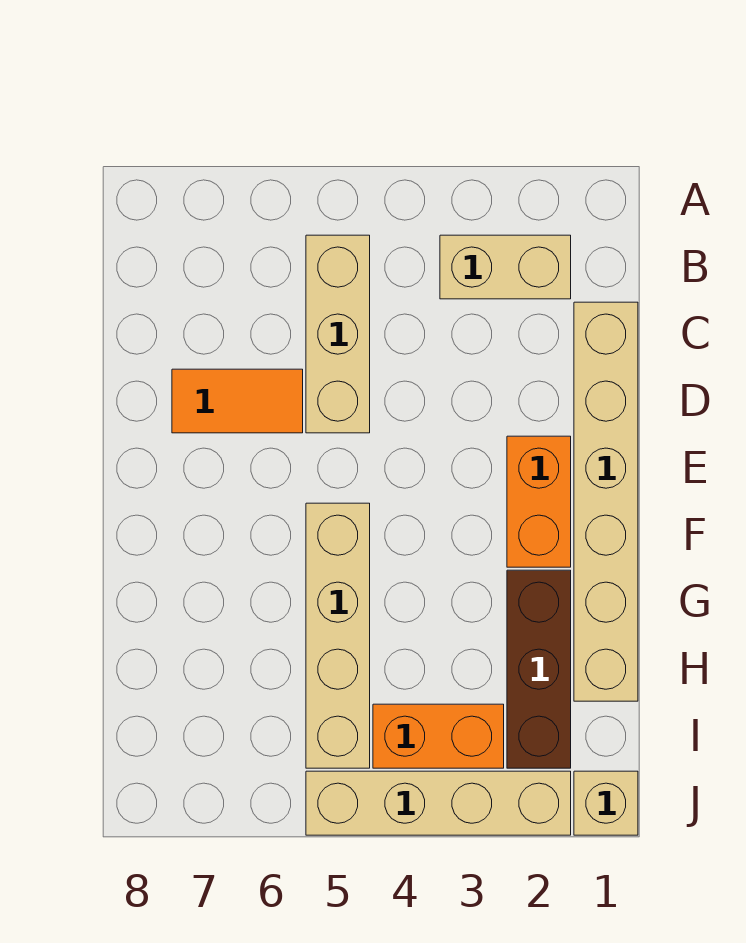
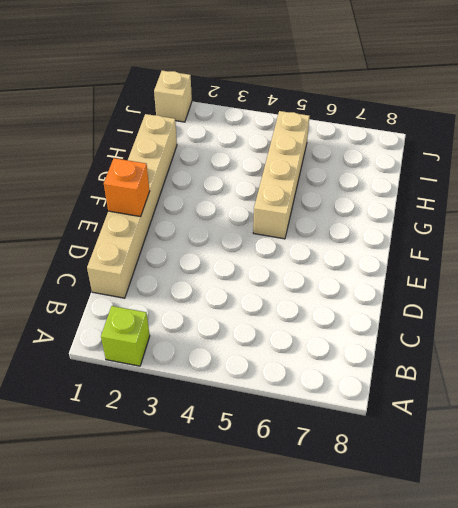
lime brick A2 level 1 -> none
orange brick E1 level 2 -> none
none -> tan brick B2:B3 level 1
none -> tan brick B5:D5 level 1

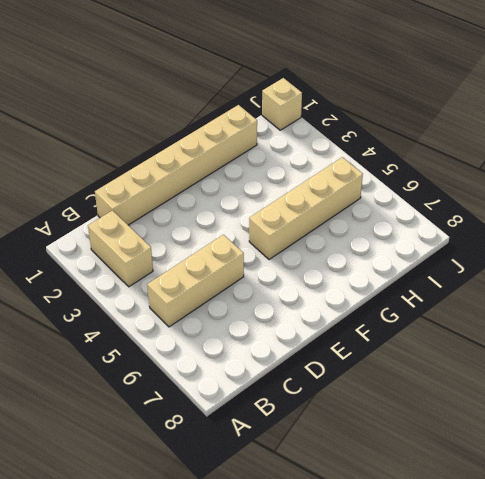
none -> orange tile D6:D7 level 1
none -> orange brick E2:F2 level 1

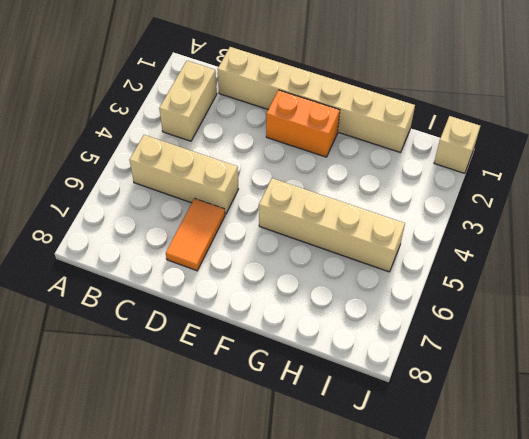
none -> brown brick G2:I2 level 1
none -> orange brick I3:I4 level 1

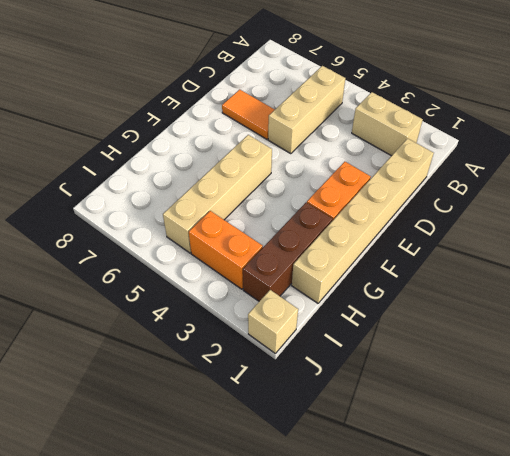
none -> tan brick J2:J5 level 1

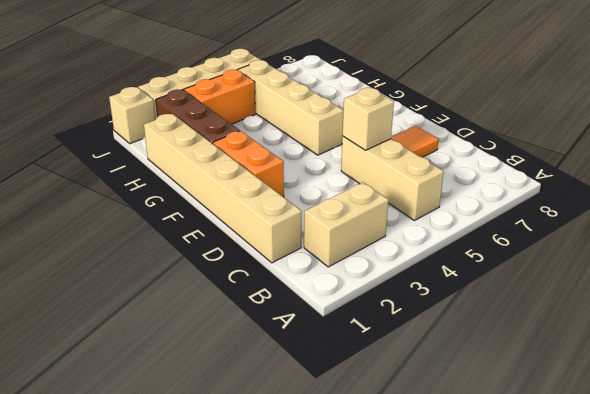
tan brick D5 level 2 -> none

